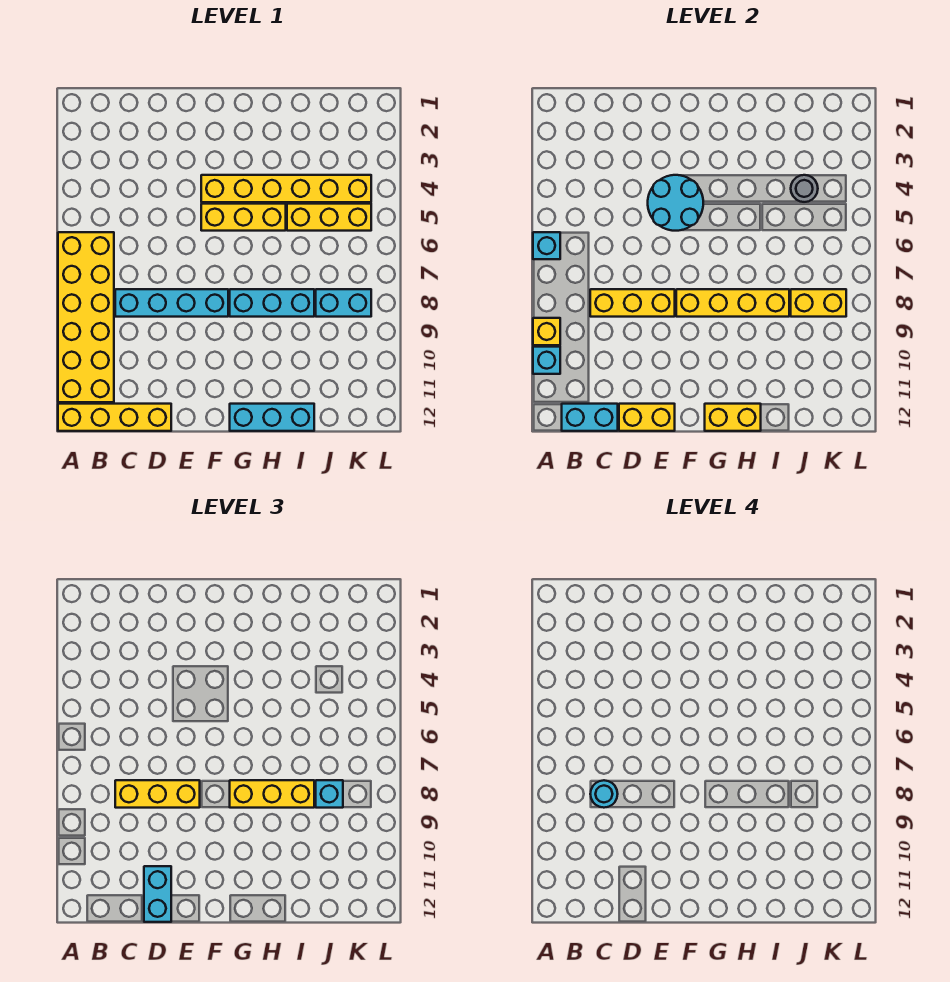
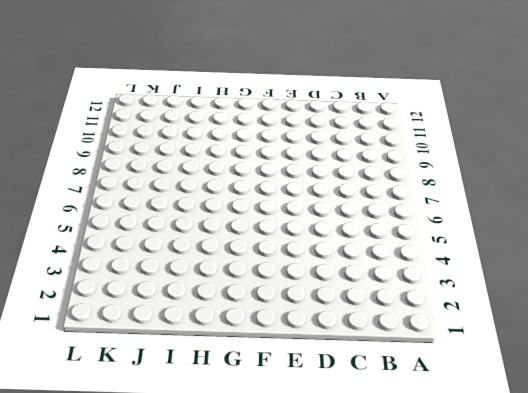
none -> yellow brick A6:B11 level 1
none -> yellow brick A12:D12 level 1
none -> cyan brick C8:F8 level 1

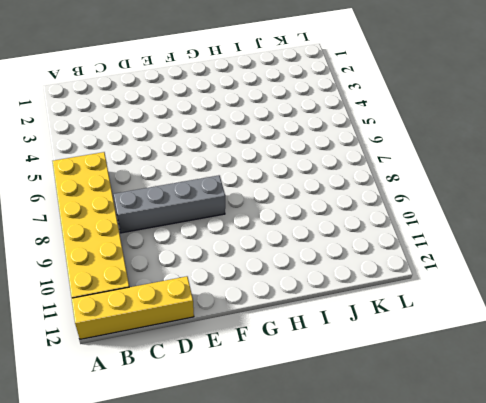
grey brick C8:F8 level 1 -> cyan brick C8:F8 level 1
none -> yellow brick F4:K4 level 1
none -> yellow brick F5:H5 level 1
none -> cyan brick G8:I8 level 1

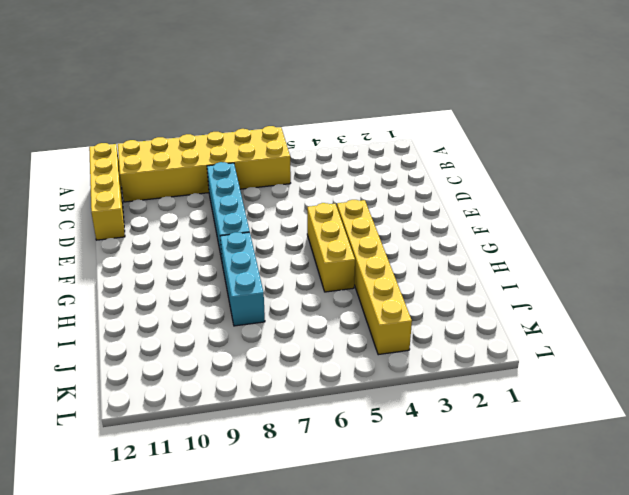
none -> cyan brick G12:I12 level 1
none -> yellow brick I5:K5 level 1
none -> cyan brick J8:K8 level 1

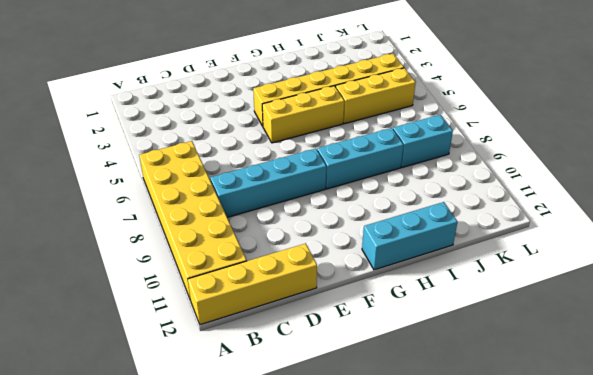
none -> cyan brick A6 level 2
none -> yellow brick A9 level 2
none -> cyan brick A10 level 2

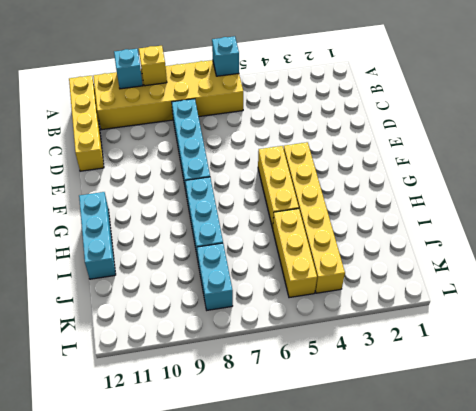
none -> cyan brick B12:C12 level 2
none -> yellow brick C8:E8 level 2
none -> yellow brick D12:E12 level 2

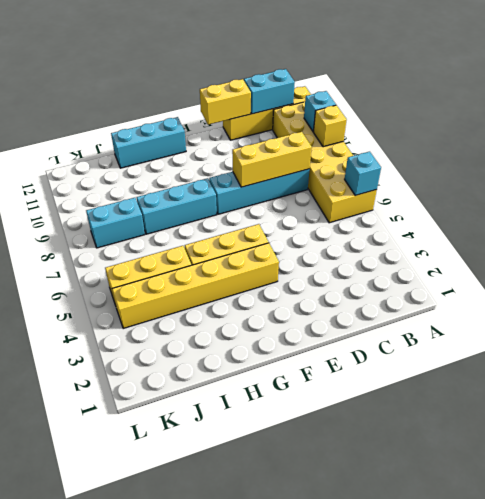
none -> cyan round brick E4:F5 level 2
none -> yellow brick F8:I8 level 2
none -> yellow brick G12:H12 level 2

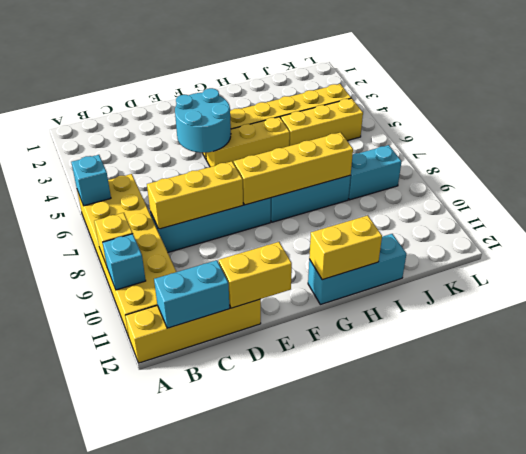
none -> grey round brick J4 level 2
none -> yellow brick J8:K8 level 2
none -> yellow brick C8:E8 level 3

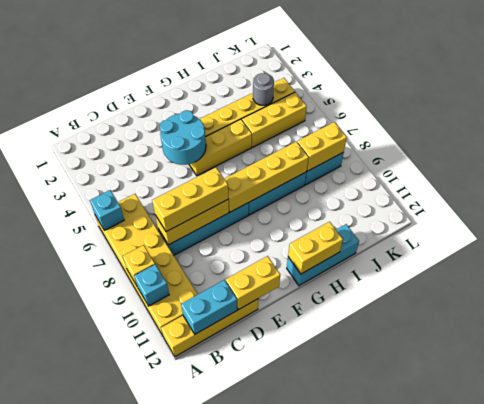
none -> cyan brick D11:D12 level 3
none -> yellow brick G8:I8 level 3
none -> cyan brick J8 level 3

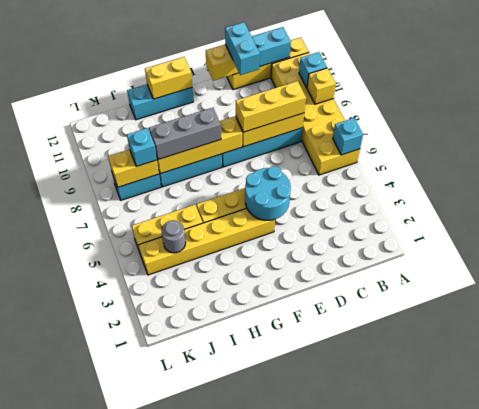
grey brick G8:I8 level 3 -> yellow brick G8:I8 level 3
none -> cyan round brick C8 level 4

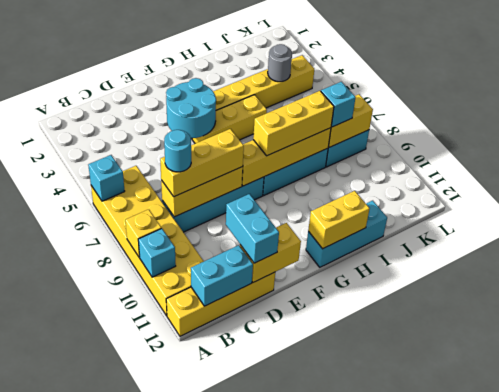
none -> yellow brick I5:K5 level 1

